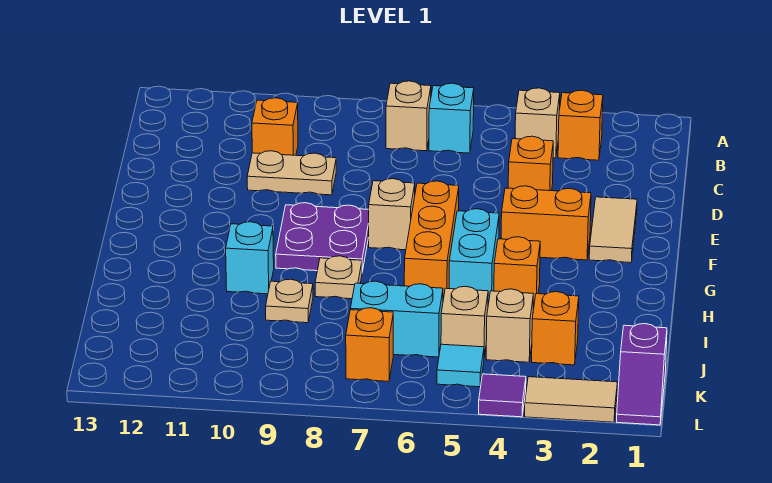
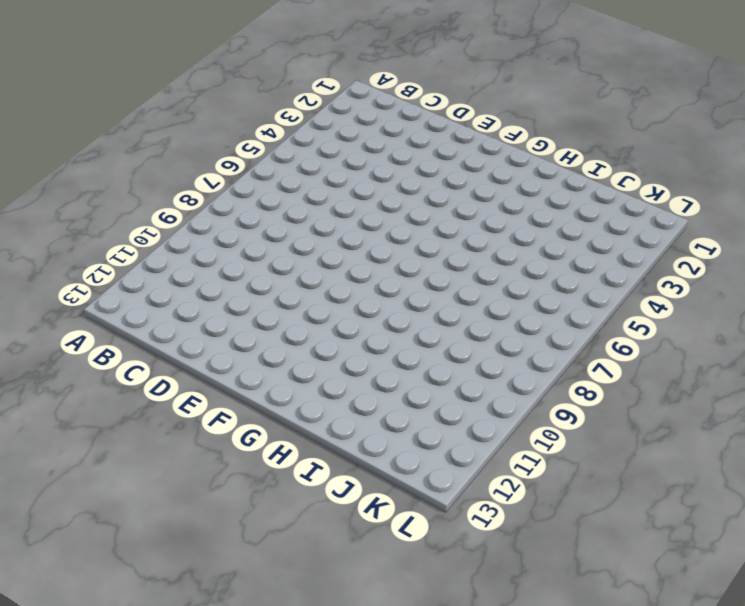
none -> orange brick B3 level 1
none -> tan brick B4 level 1
none -> cyan brick B6 level 1

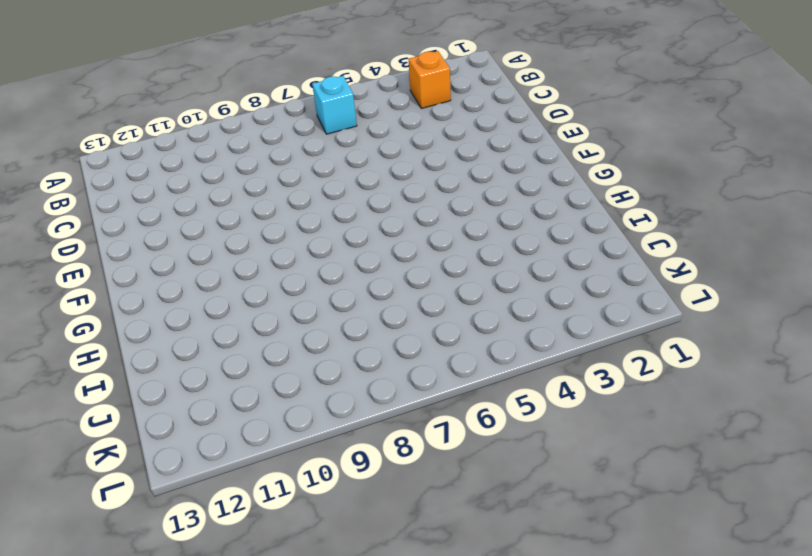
none -> tan brick B4 level 1
none -> tan brick B7 level 1
none -> orange brick C10 level 1

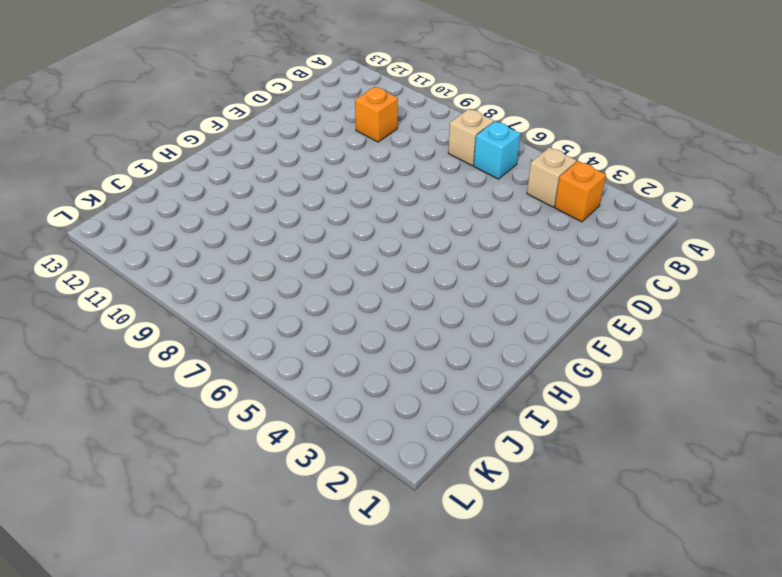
none -> orange brick D4 level 1
none -> tan plate D9:D10 level 1
none -> tan tile E2:F2 level 1

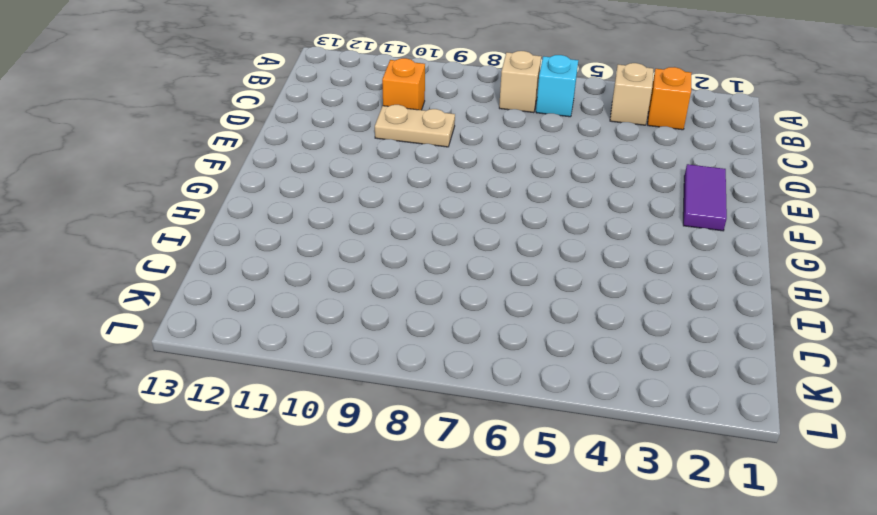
purple tile E2:F2 level 1 -> tan tile E2:F2 level 1
none -> orange brick D4 level 1
none -> orange brick F3:F4 level 1
none -> orange brick F6:H6 level 1

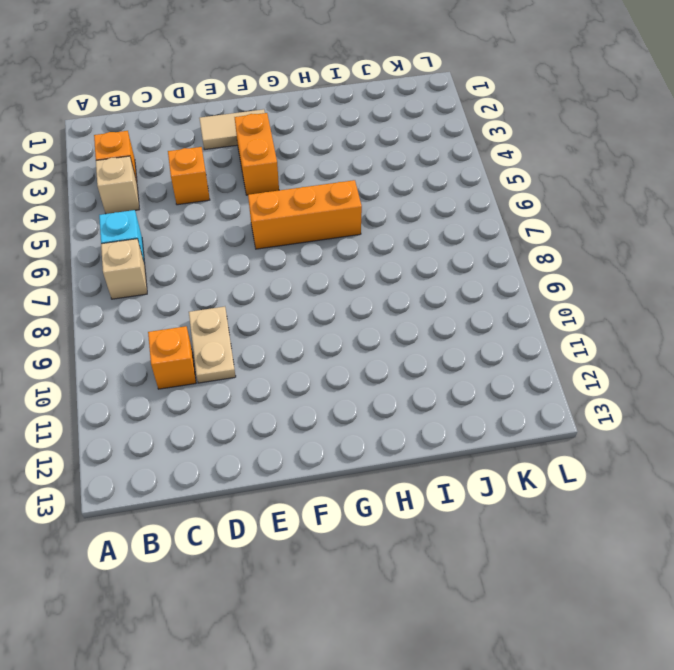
none -> tan brick F7 level 1
none -> purple plate F8:G9 level 1
none -> cyan brick G5:H5 level 1

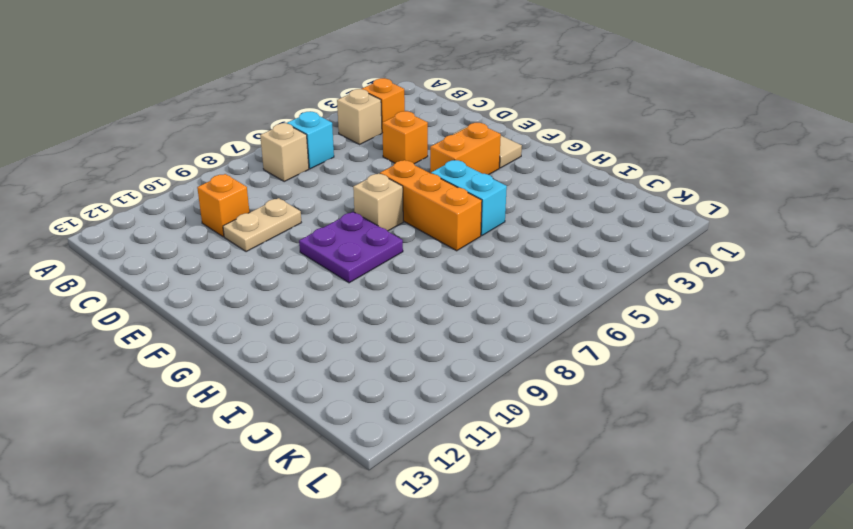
none -> orange brick H4 level 1
none -> tan plate H8 level 1
none -> cyan brick H10 level 1

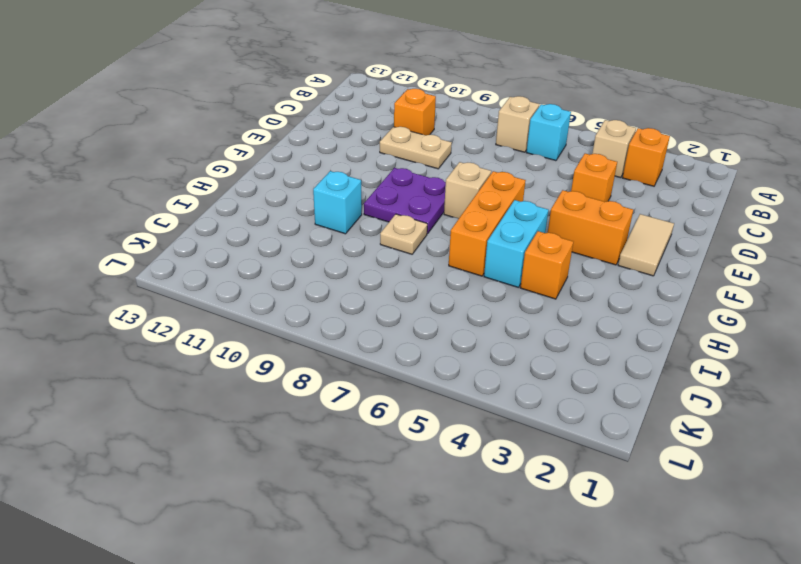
none -> tan plate I9 level 1
none -> orange brick J3 level 1
none -> tan brick J4 level 1

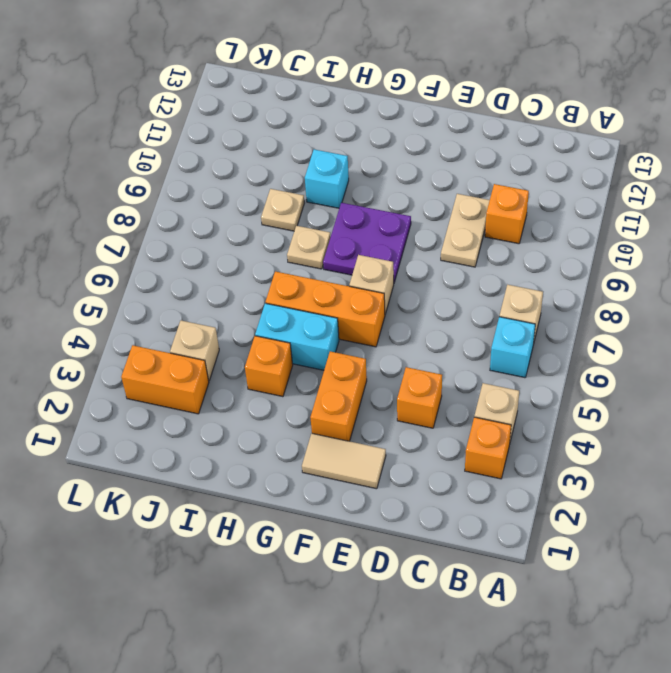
orange brick J3:K3 level 1 -> orange brick J3 level 1
none -> tan brick J5 level 1
none -> cyan brick J6:J7 level 1
none -> purple slope K1:L1 level 1 top K

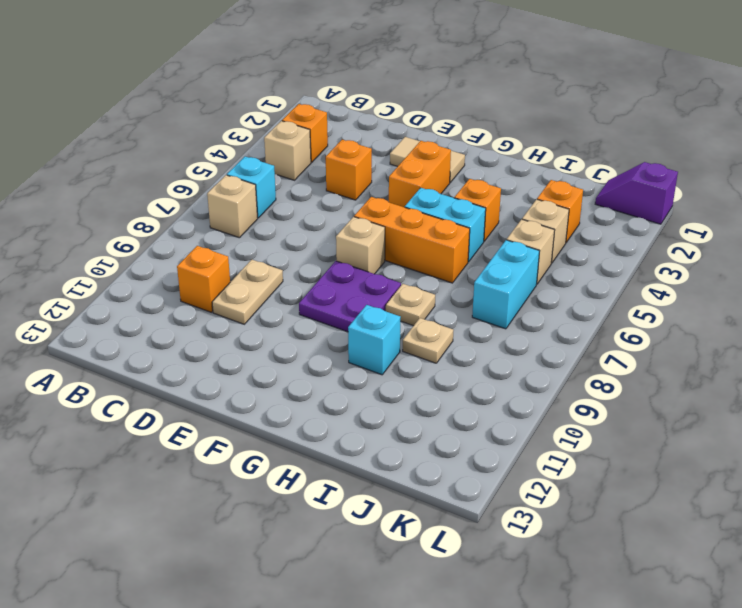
purple slope K1:L1 level 1 top L -> purple slope K1:L1 level 1 top K
none -> cyan tile K5 level 1
none -> orange brick K7 level 1
none -> tan tile L2:L3 level 1

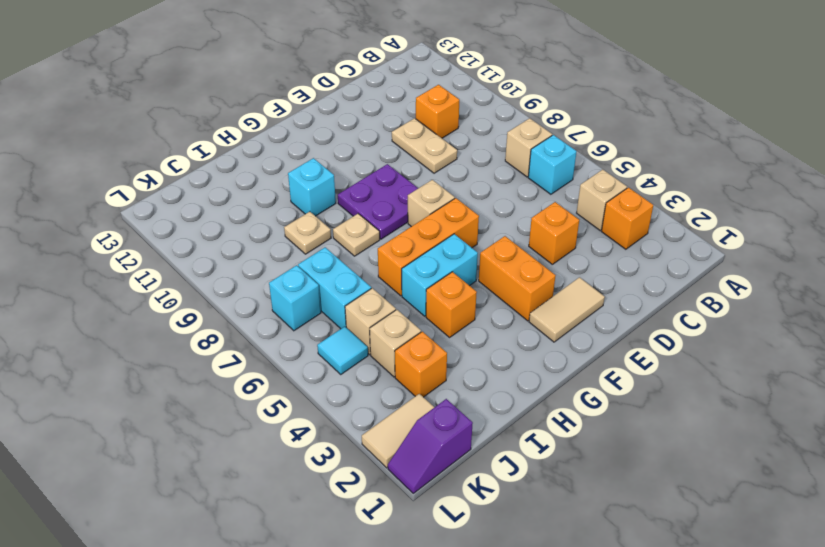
tan tile K2:L2 level 1 -> tan tile L2:L3 level 1
cyan brick K7 level 1 -> orange brick K7 level 1
none -> purple tile L4 level 1

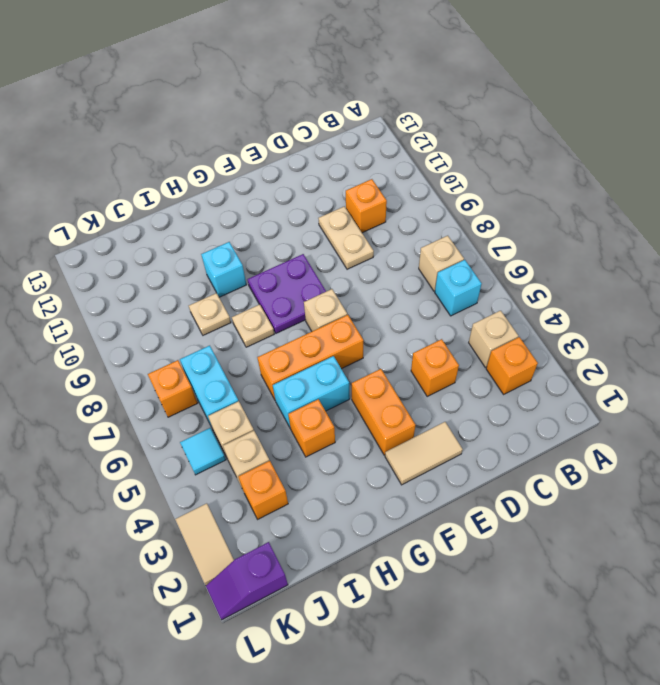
none -> purple tile L4 level 1

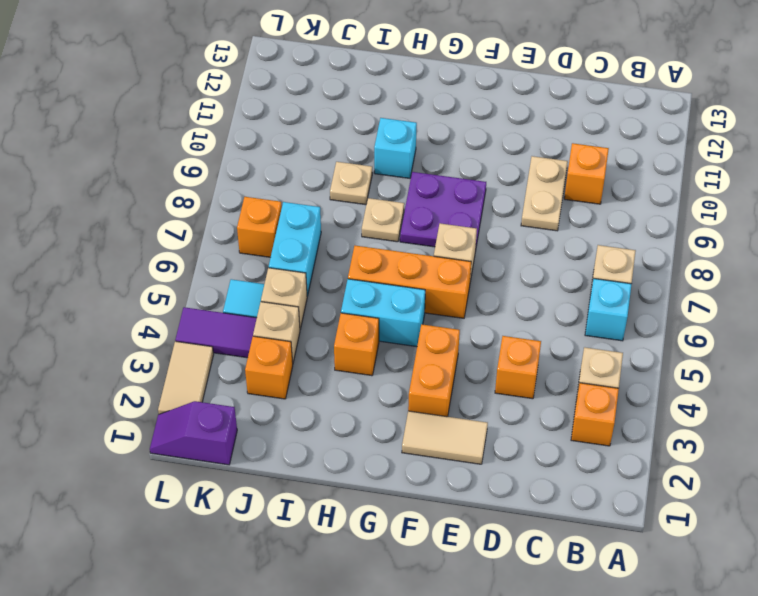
purple tile K4:L4 level 1 -> purple tile L4 level 1

